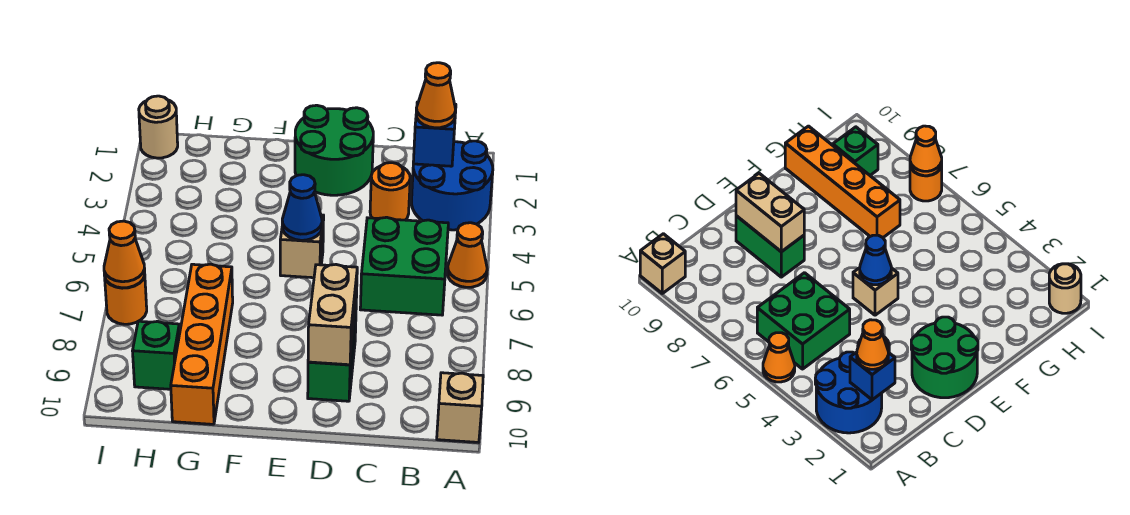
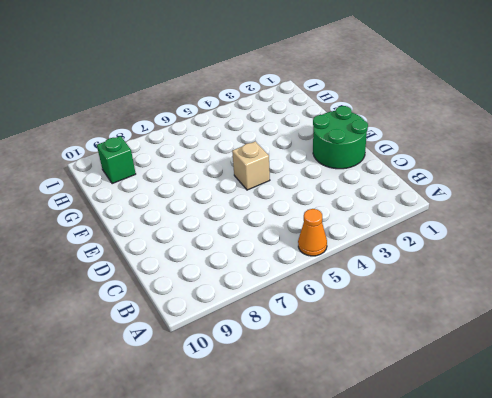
none -> blue round brick A2:B3 level 1
none -> tan brick A10 level 1
none -> green brick B5:C6 level 1

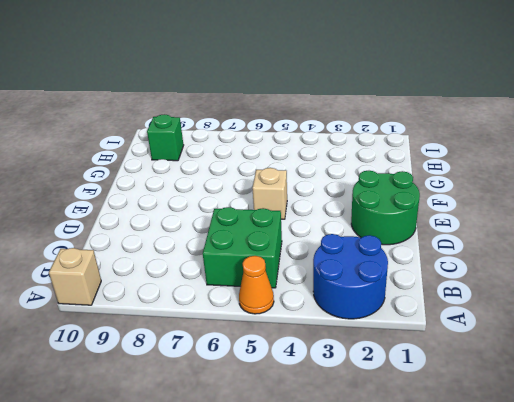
none -> orange round brick C3 level 1
none -> green brick D8:D9 level 1
none -> orange brick G7:G10 level 1

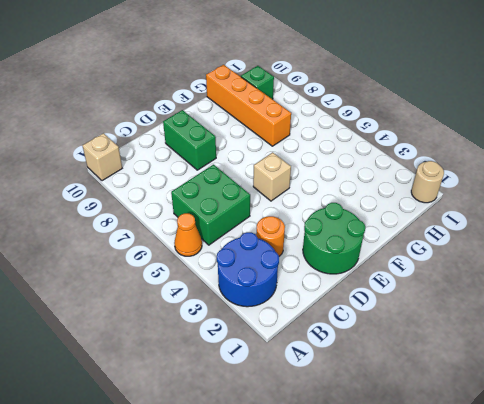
none -> orange round brick I7 level 1
none -> blue brick B2 level 2
none -> tan brick D8:D9 level 2

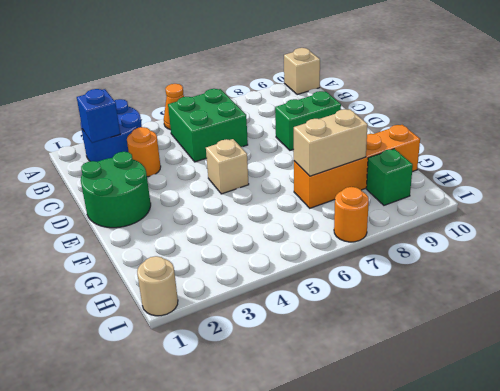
tan brick G7:G8 level 2 -> tan brick D8:D9 level 2
none -> blue cone E5 level 2
none -> orange cone I7 level 2
none -> orange cone B2 level 3

